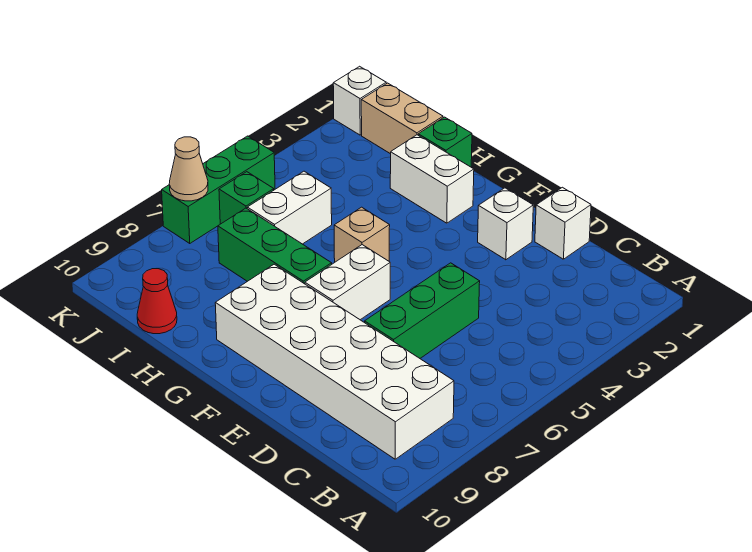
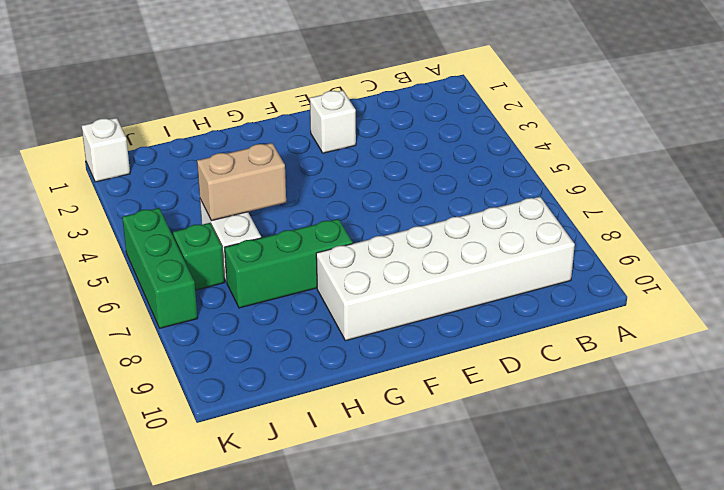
tan brick H5:I5 level 2 -> tan brick I1:J1 level 1
none -> white brick D1 level 1
none -> green brick D5:D7 level 1
none -> white brick F6:F7 level 1

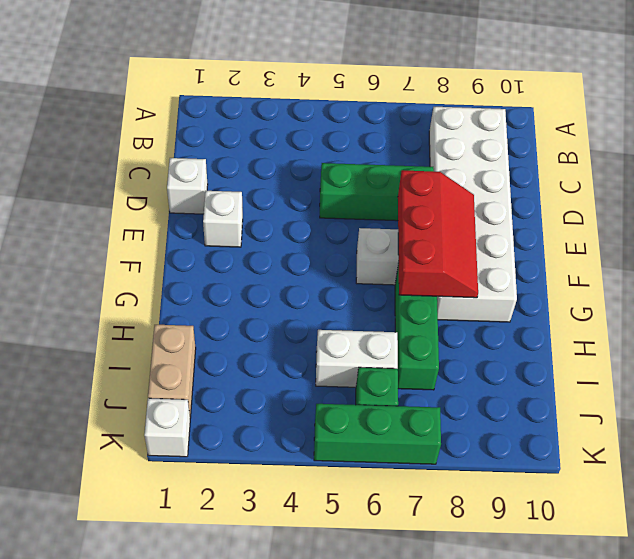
red slope E7:G8 level 2 top 7 -> none
none -> white brick G2:H2 level 1
none -> tan brick G5 level 1
none -> green brick H1 level 1

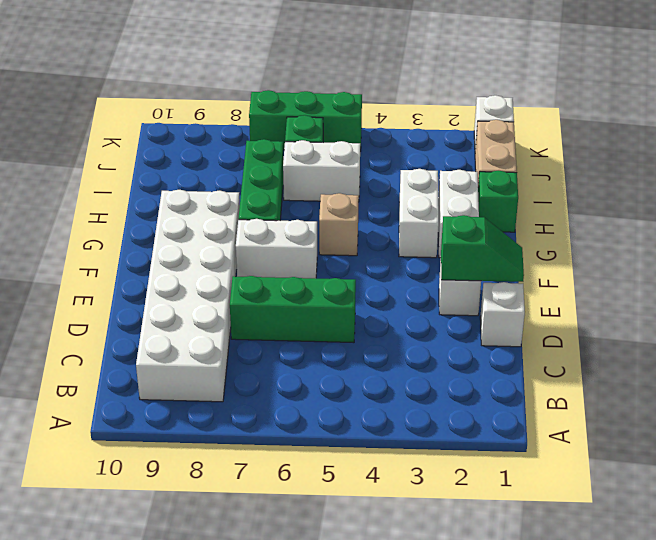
green slope E1:E2 level 2 top 2 -> none
white brick G3:H3 level 1 -> none
none -> red cone I10 level 1
none -> tan cone K7 level 2

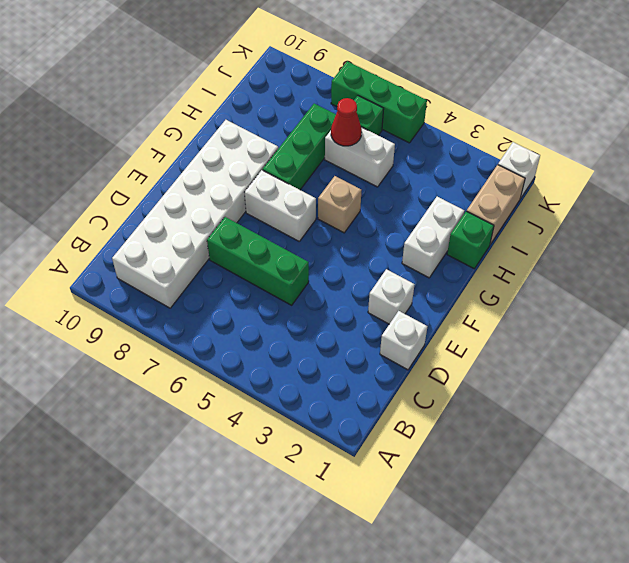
red cone I6 level 2 -> red cone I10 level 1
none -> tan cone K7 level 2

